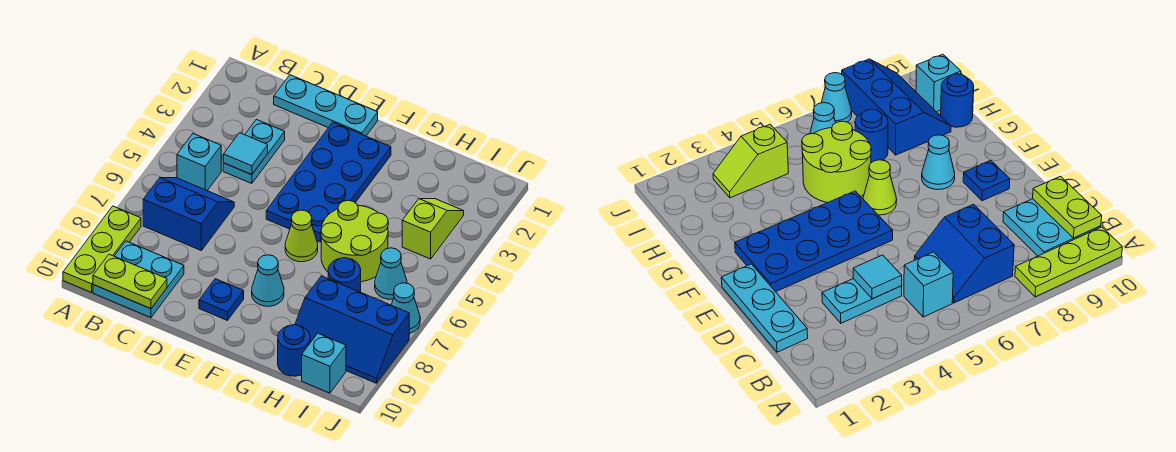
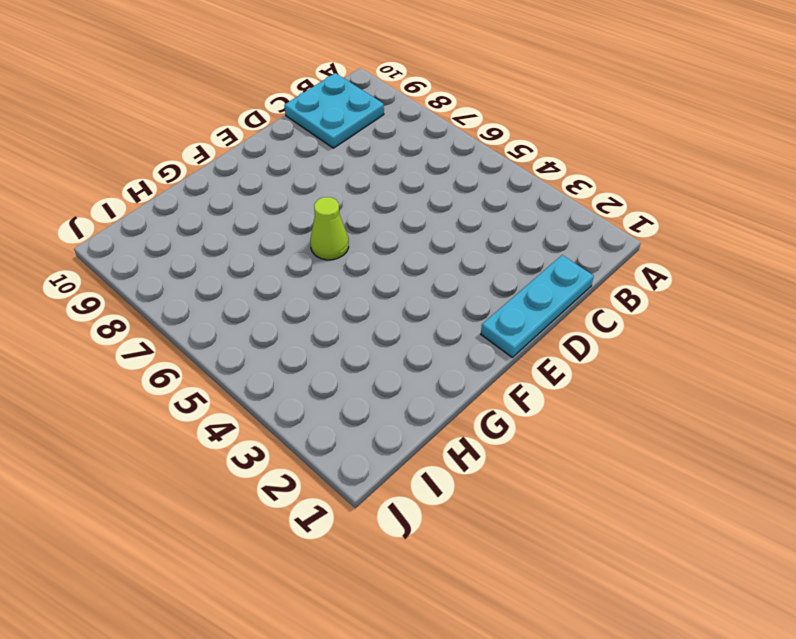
none -> lime plate A8:A10 level 1
none -> cyan brick B5 level 1
none -> blue slope B6:C7 level 1 top 7

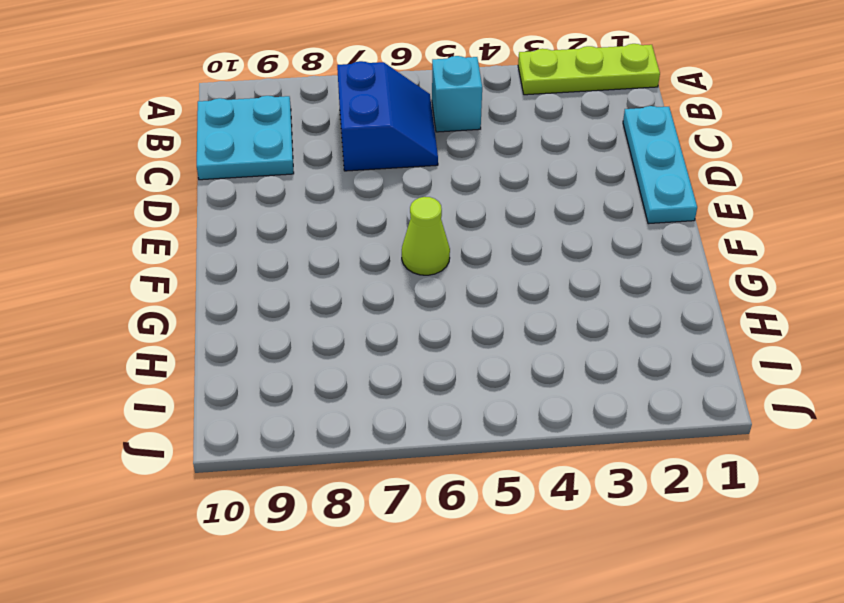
lime plate A1:A3 level 1 -> lime plate A8:A10 level 1
none -> cyan plate C3:C4 level 1
none -> blue plate E2:F5 level 1
none -> blue plate E9 level 1

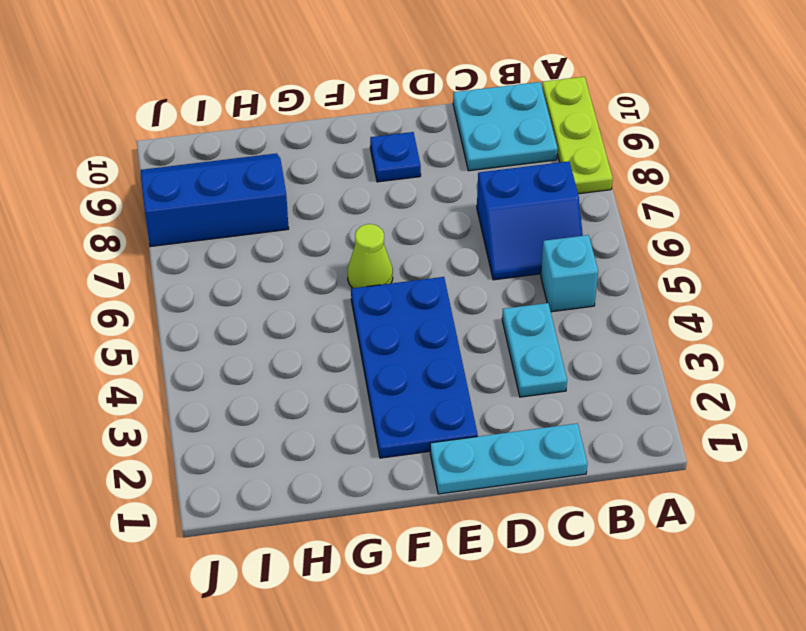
none -> cyan cone F8 level 1
none -> lime round brick G5:H6 level 1
none -> blue round brick H7 level 1

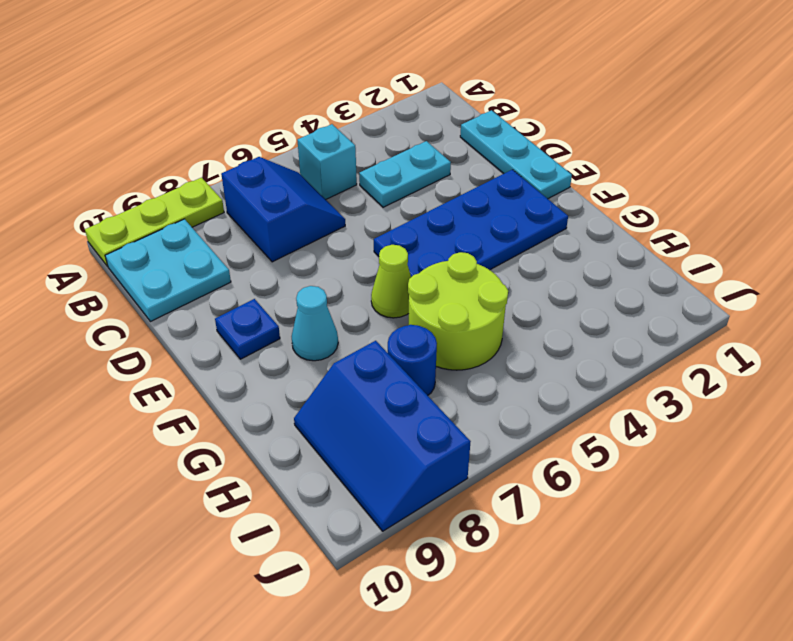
none -> blue round brick H10 level 1
none -> lime slope I3:I4 level 1 top 4
none -> cyan cone I6 level 1

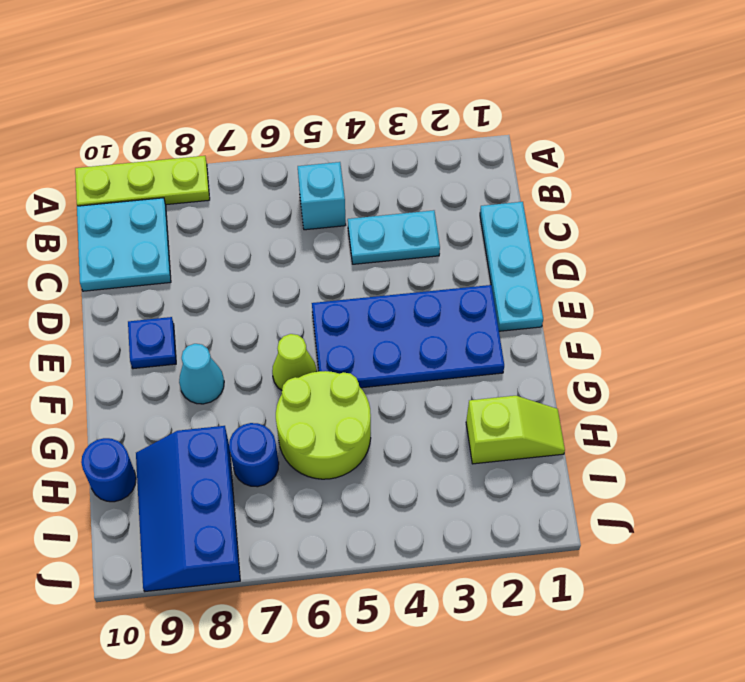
lime slope H1:H2 level 1 top 2 -> lime slope I3:I4 level 1 top 4
none -> blue slope B6:C7 level 1 top 7
none -> cyan cone I6 level 1
none -> cyan brick I10 level 1

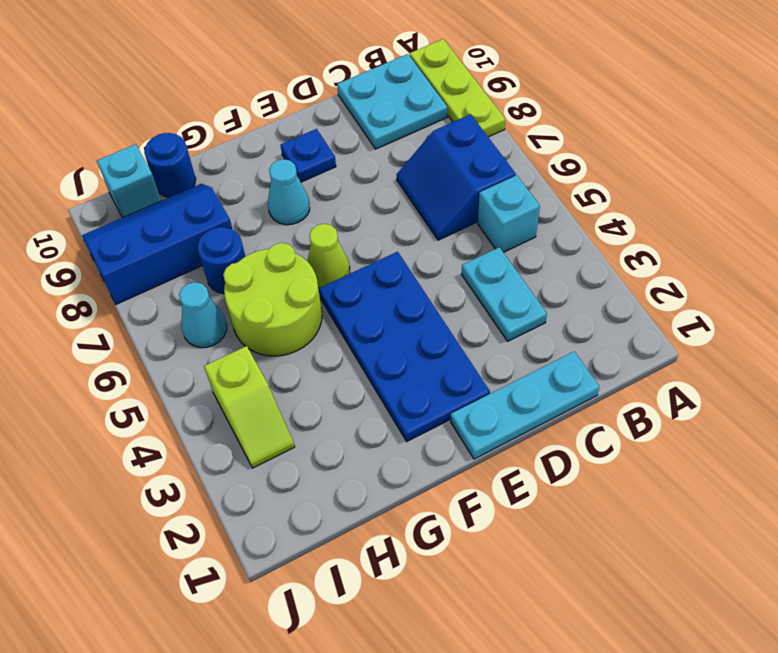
blue slope B6:C7 level 1 top B -> blue slope B6:C7 level 1 top 7
none -> cyan cone J7 level 1
none -> lime plate B10:C10 level 2
none -> cyan tile C4 level 2

